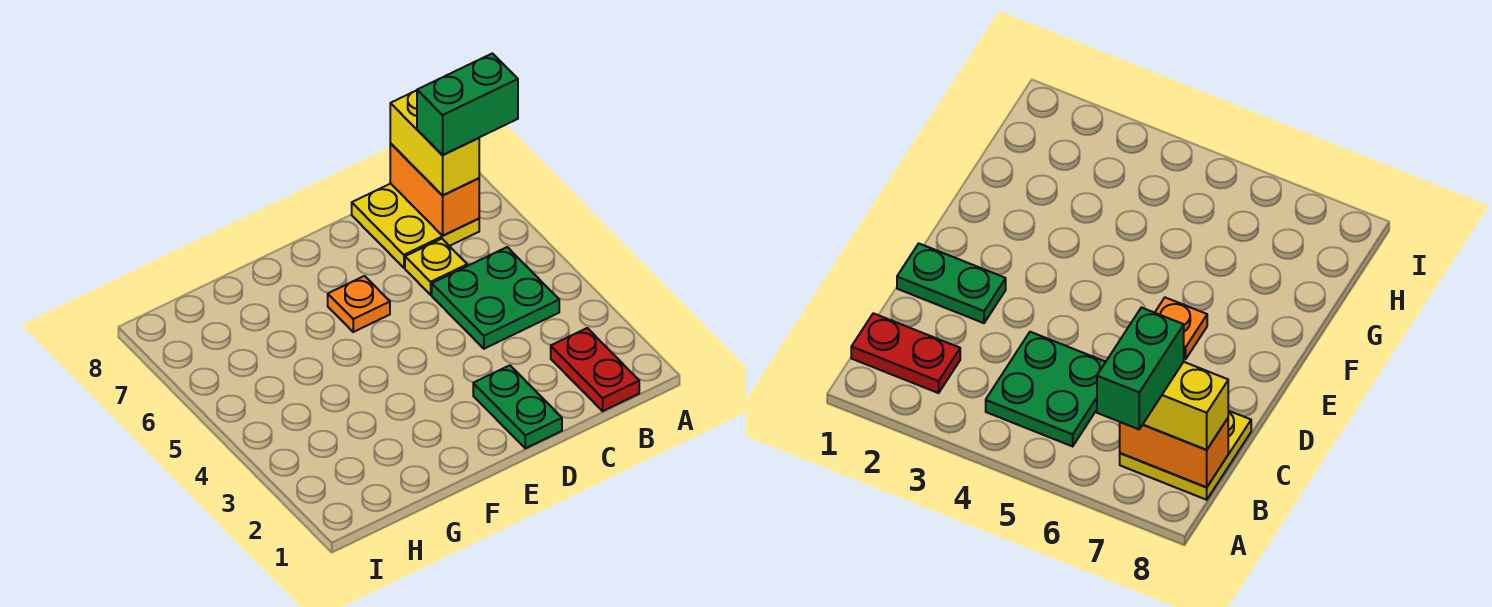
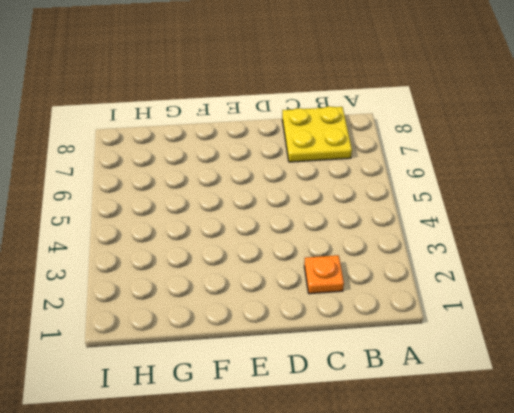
orange plate C2 level 1 -> orange plate E6 level 1
none -> red plate B1:B2 level 1
none -> green plate B4:C5 level 1

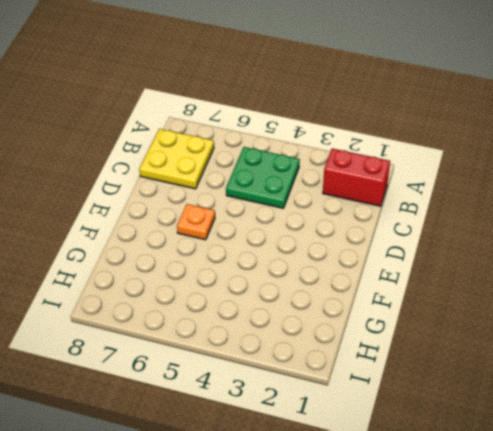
red brick B1:B2 level 1 -> red plate B1:B2 level 1
none -> yellow plate C6 level 1
none -> green plate D1:D2 level 1

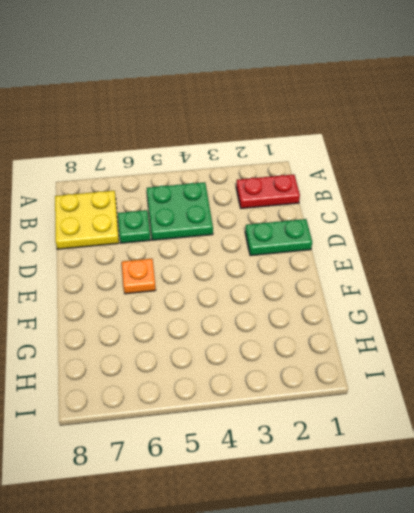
green plate C6 level 1 -> yellow plate C6 level 1
none -> orange brick B7:B8 level 2
none -> yellow brick B7:B8 level 3

